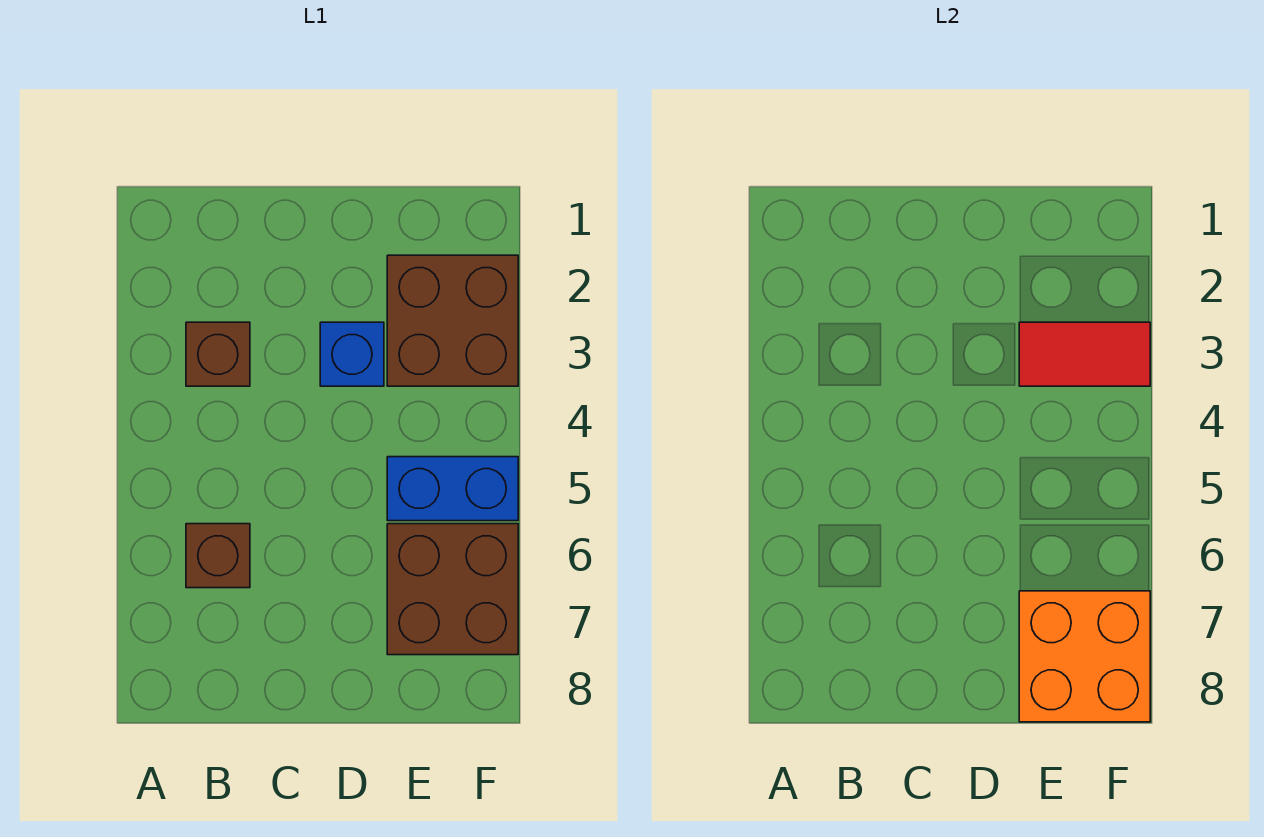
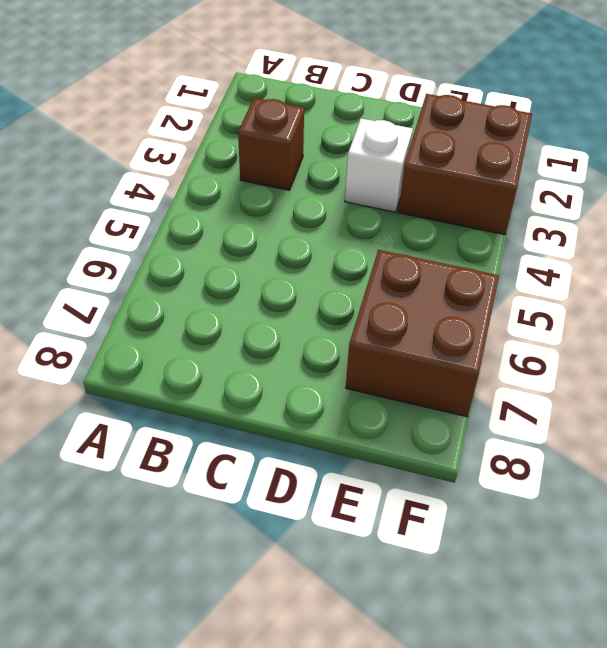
white brick D3 level 1 -> blue brick D3 level 1
none -> brown brick B6 level 1
none -> blue brick E5:F5 level 1

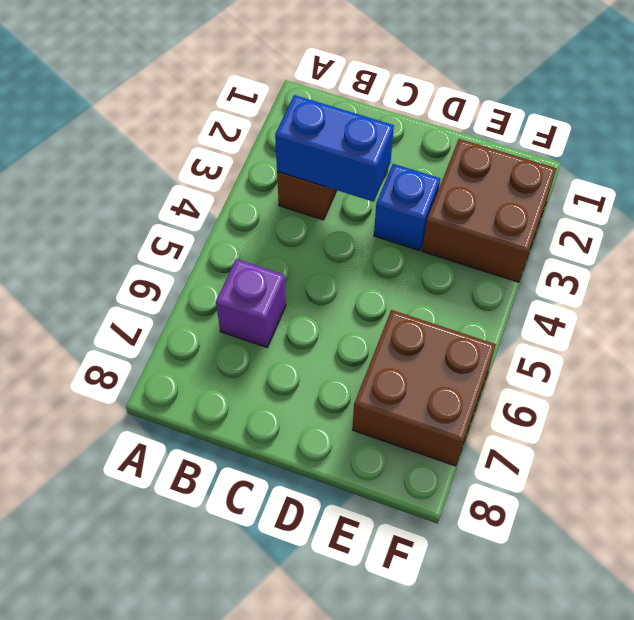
blue brick B3:C3 level 2 -> blue brick E5:F5 level 1
purple brick B6 level 1 -> brown brick B6 level 1
none -> red tile E3:F3 level 2
none -> orange brick E7:F8 level 2

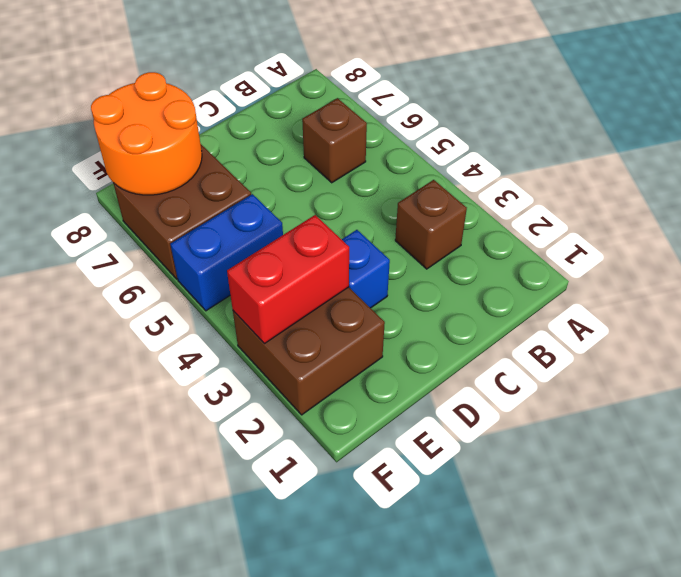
red brick E3:F3 level 2 -> red tile E3:F3 level 2
orange round brick E7:F8 level 2 -> orange brick E7:F8 level 2

